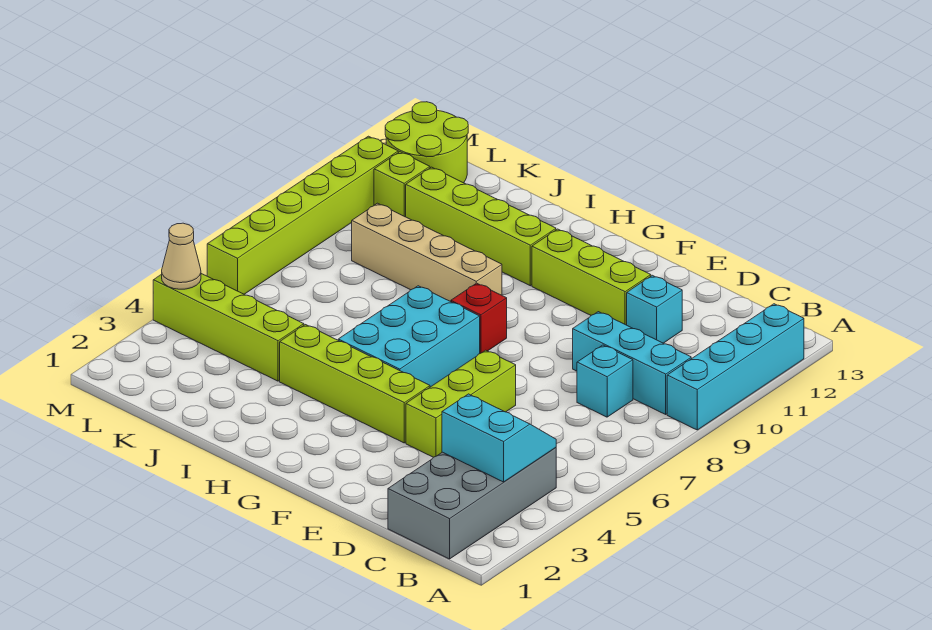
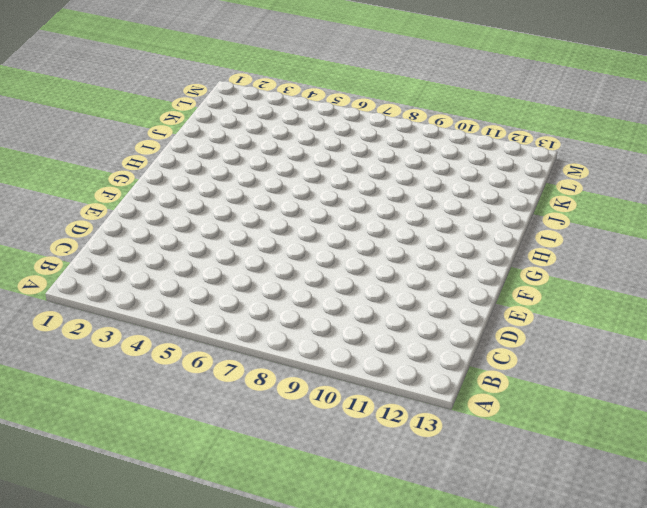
none -> cyan brick A9:A12 level 1
none -> grey brick B1:C4 level 1
none -> cyan brick B9:D9 level 1

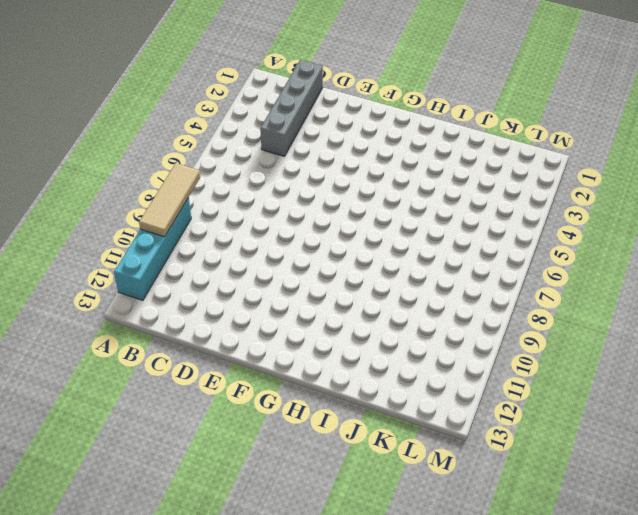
tan tile A8:A10 level 2 -> none
grey brick C1:C4 level 1 -> grey brick B1:C4 level 1
none -> cyan brick B9:D9 level 1
none -> cyan brick C8 level 1
none -> cyan brick D11 level 1

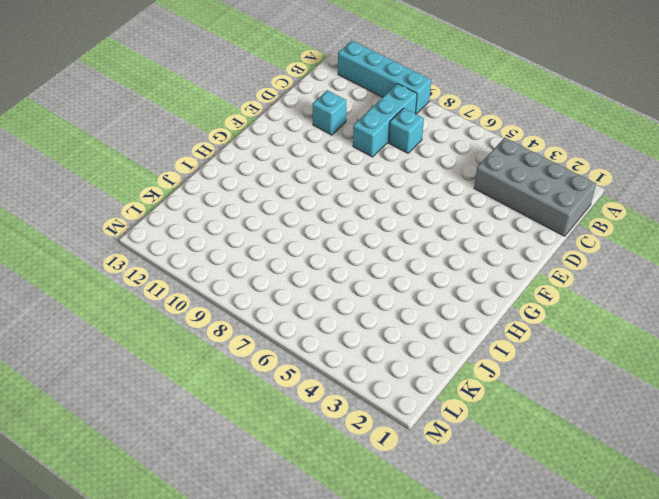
none -> lime brick E4:E6 level 1
none -> lime brick E11:G11 level 1
none -> lime brick F4:I4 level 1

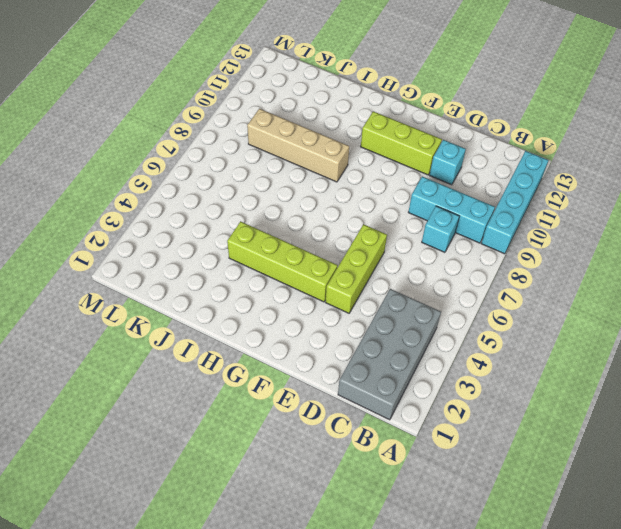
none -> cyan brick G5:H7 level 1
none -> red brick G8 level 1
none -> lime brick H11:K11 level 1

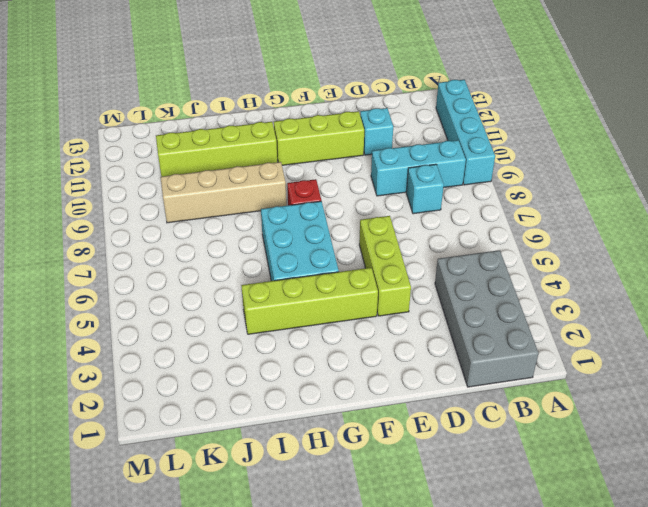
none -> lime brick J4:M4 level 1
none -> lime brick L11 level 1
none -> lime round brick L12:M13 level 1

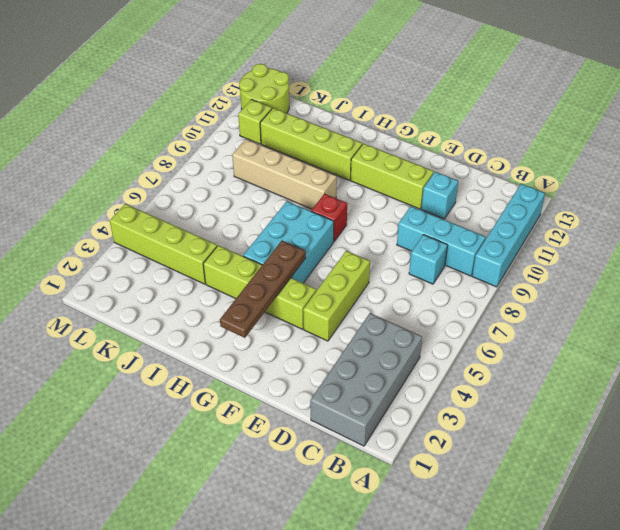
brown plate G2:G5 level 2 -> none
none -> lime brick M6:M11 level 1
none -> cyan slope B3:C4 level 2 top 3
none -> tan cone M4 level 2

